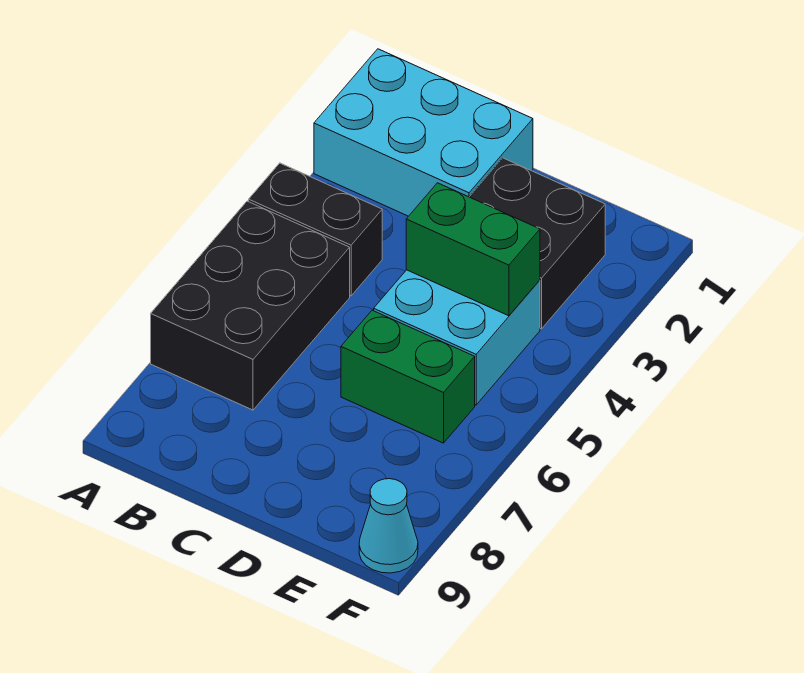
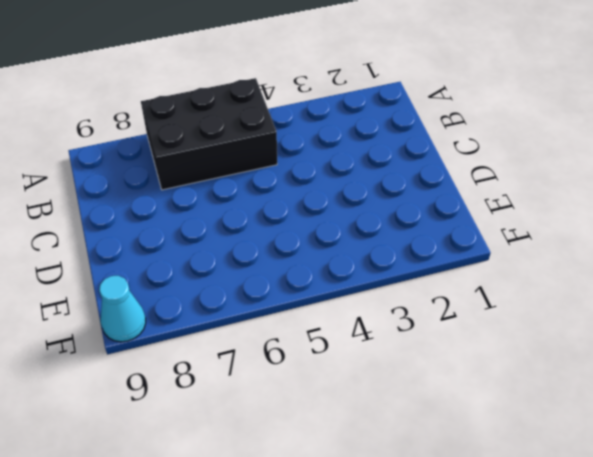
none -> cyan brick A1:C2 level 1
none -> black brick A4:B4 level 1

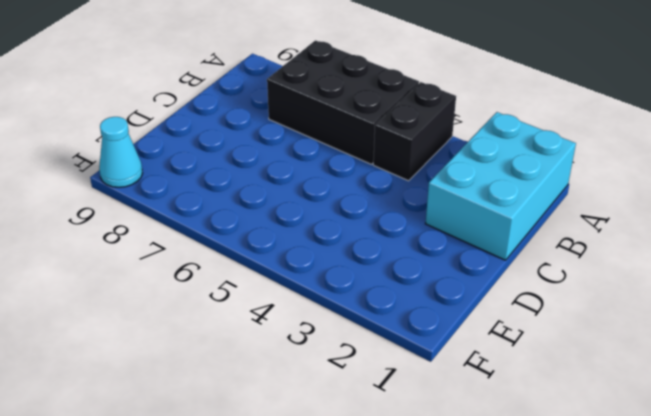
none -> black brick D2:E3 level 1
none -> cyan brick D4:E5 level 1

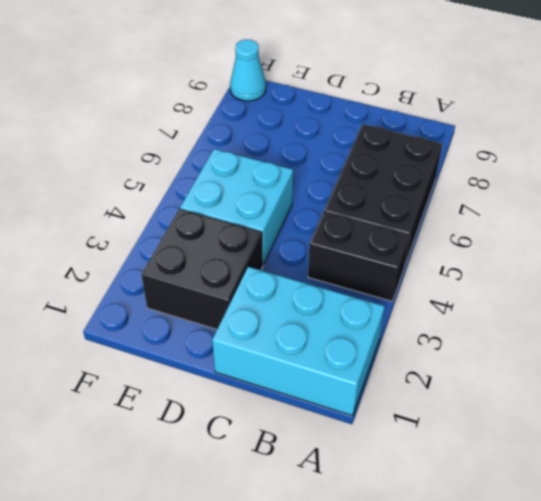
none -> green brick D6:E6 level 1
none -> green brick D4:E4 level 2

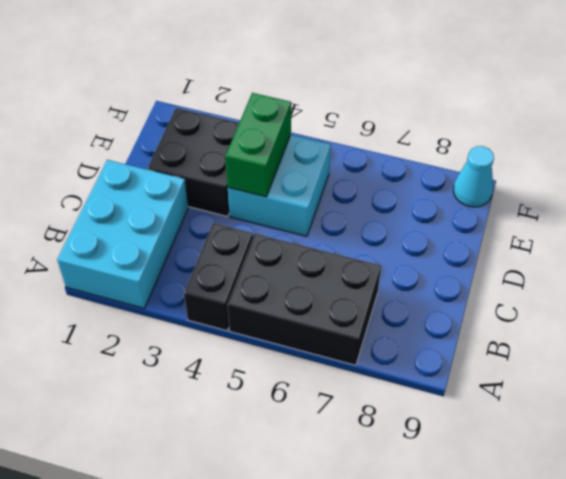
none -> green brick D6:E6 level 1

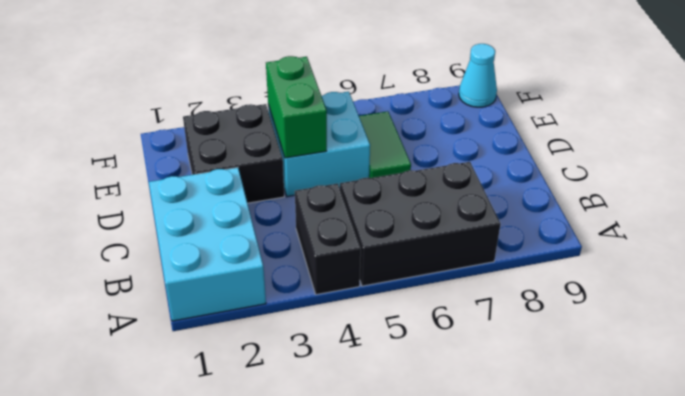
green tile D6:E6 level 1 -> green brick D6:E6 level 1

